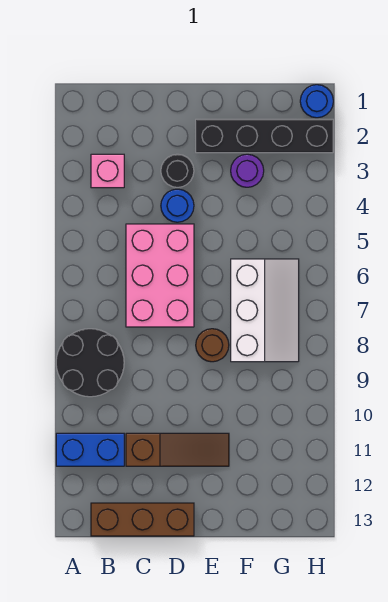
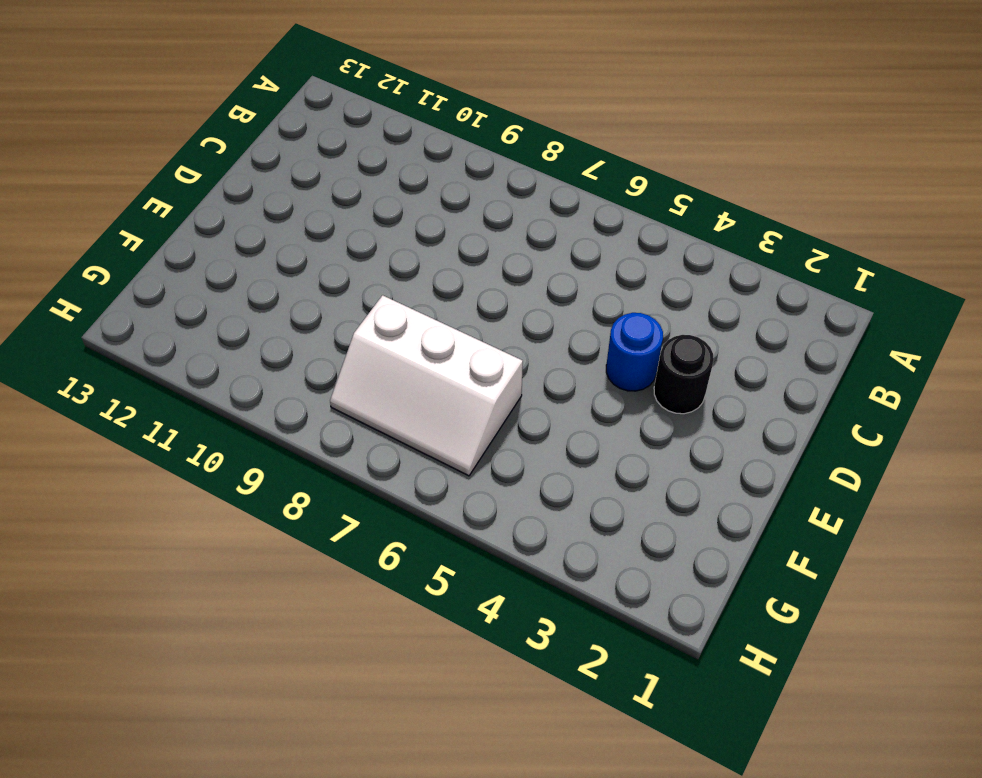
none -> black round brick A8:B9 level 1
none -> blue brick A11:B11 level 1
none -> pink brick B3 level 1

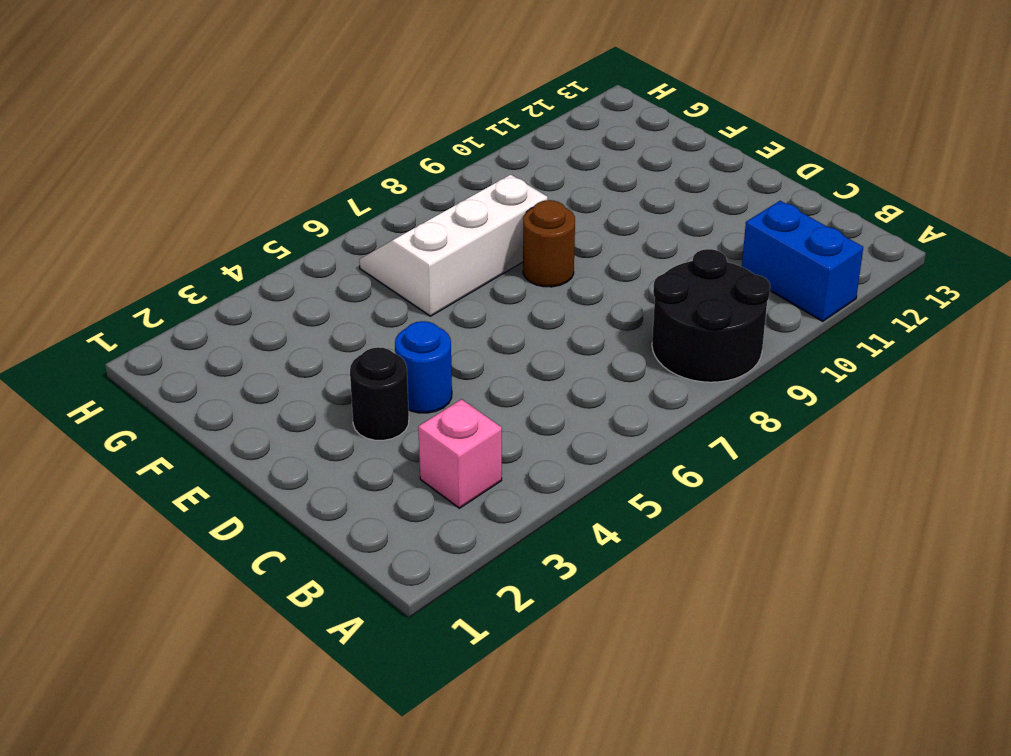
none -> brown brick B13:D13 level 1
none -> pink brick C5:D7 level 1
none -> brown slope C11:E11 level 1 top C

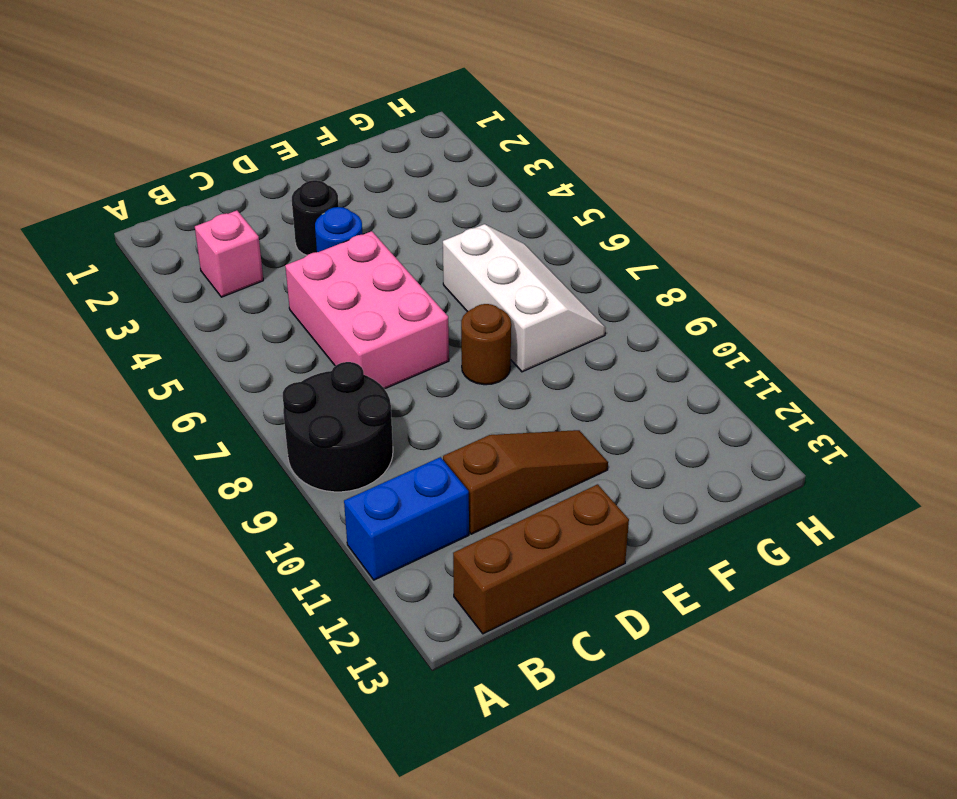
none -> black brick E2:H2 level 1
none -> purple round brick F3 level 1
none -> blue round brick H1 level 1

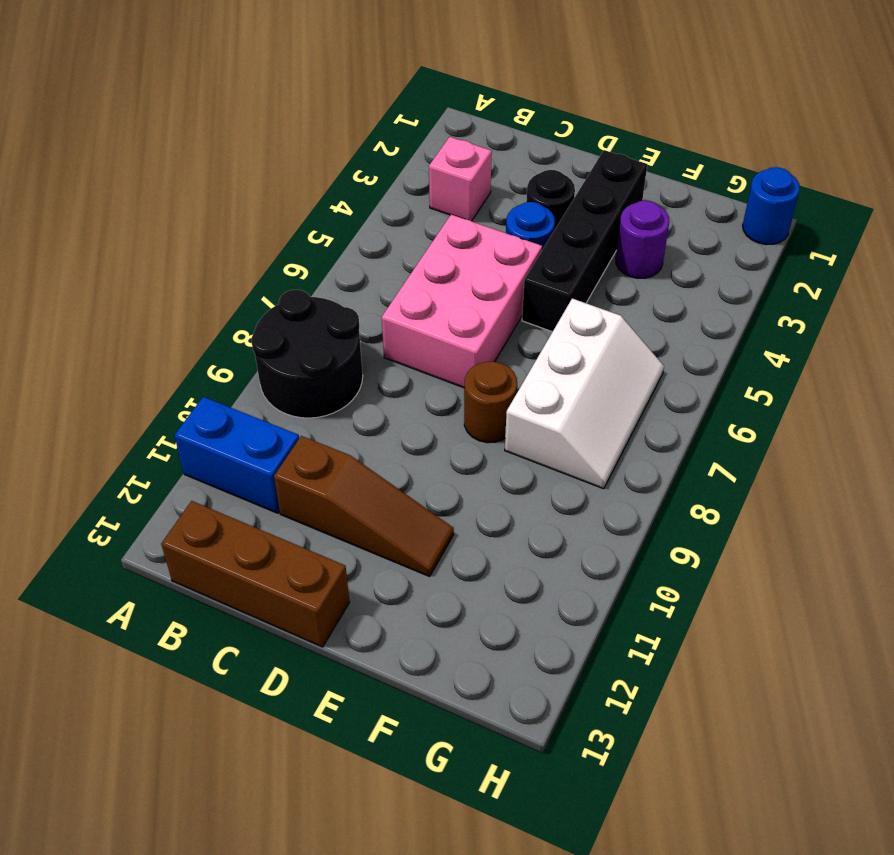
black brick E2:E5 level 1 -> black brick E2:H2 level 1

